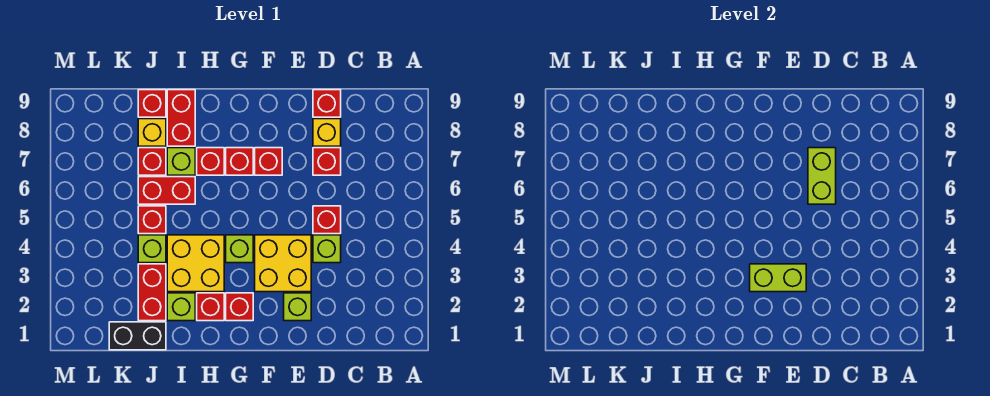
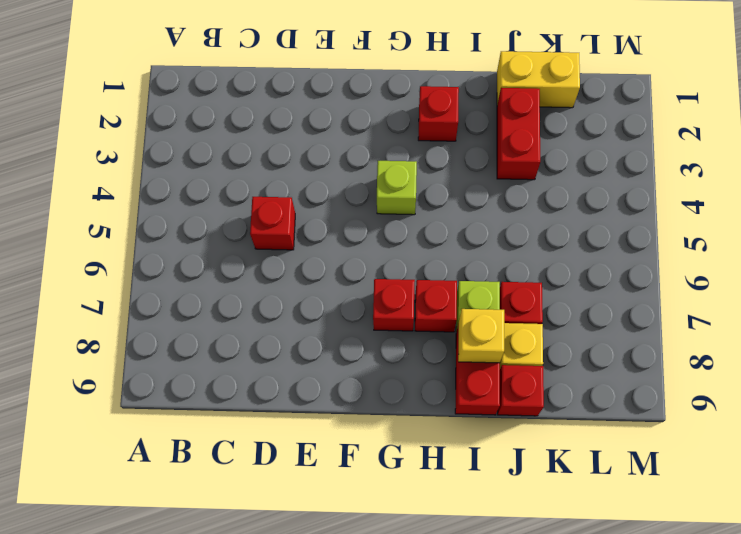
yellow brick I8 level 2 -> yellow brick D8 level 1
yellow brick J1:K1 level 1 -> black brick J1:K1 level 1
none -> lime brick D4 level 1
none -> red brick D7 level 1
none -> red brick D9 level 1

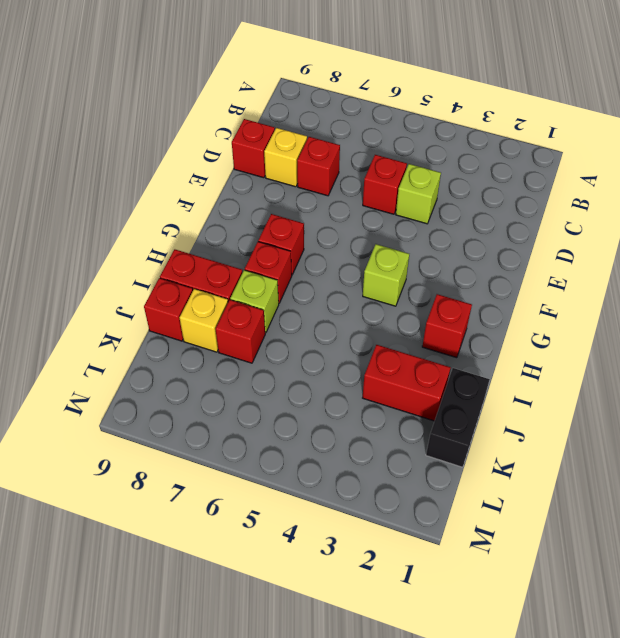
none -> lime brick E2 level 1
none -> yellow brick E3:F4 level 1
none -> red brick F7 level 1

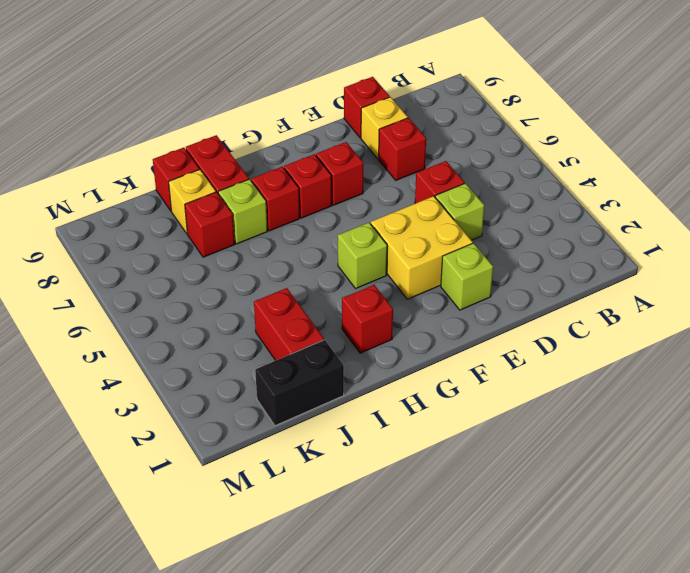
none -> red brick G2 level 1
none -> yellow brick H3:I4 level 1
none -> lime brick I2 level 1

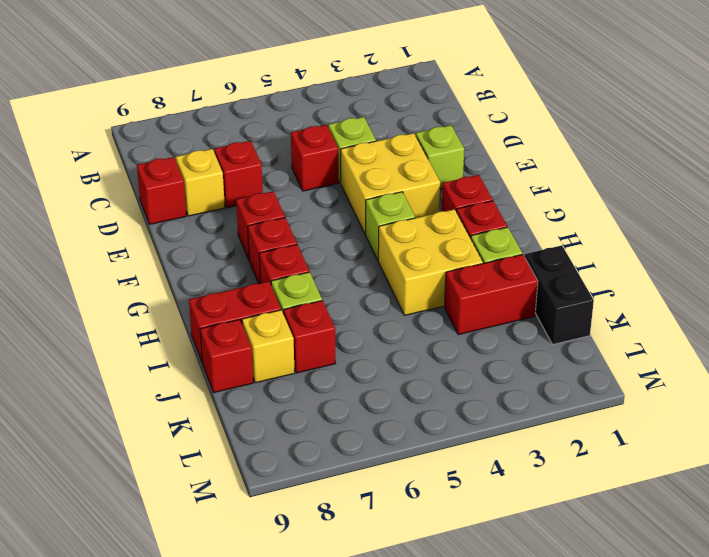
none -> red brick I6:J6 level 1
none -> lime brick J4 level 1
none -> red brick J5 level 1

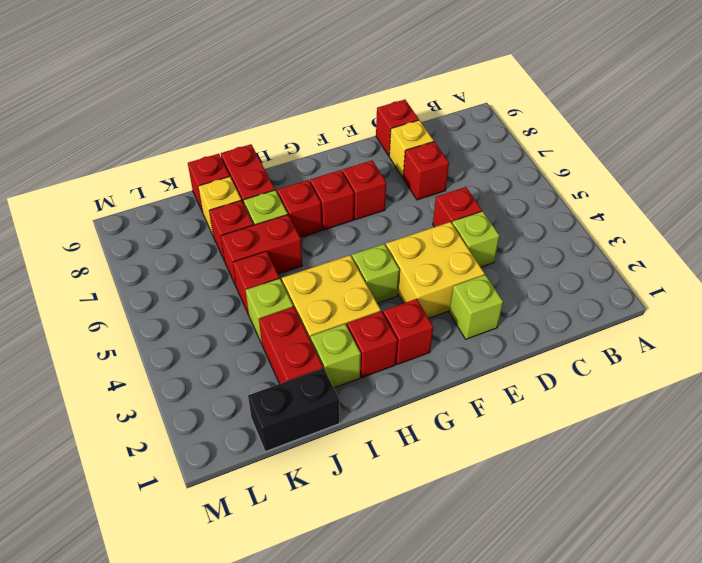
none -> lime brick D6:D7 level 2
none -> lime brick E3:F3 level 2

